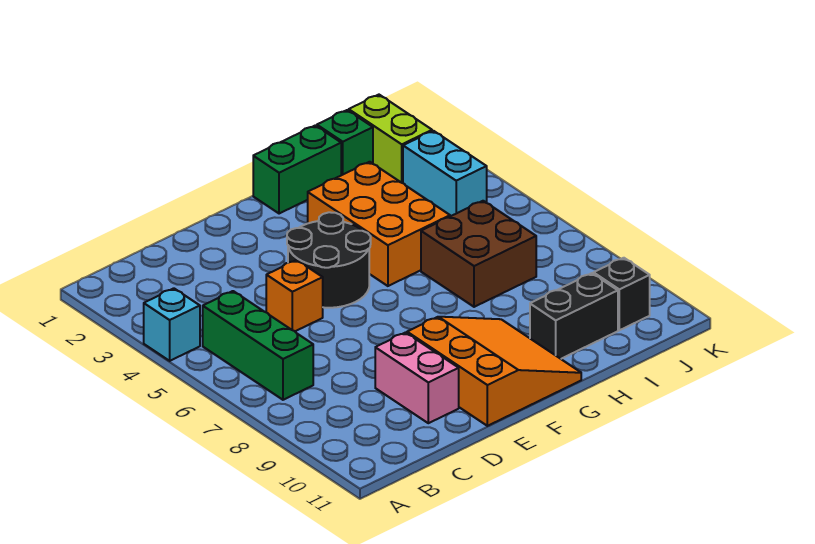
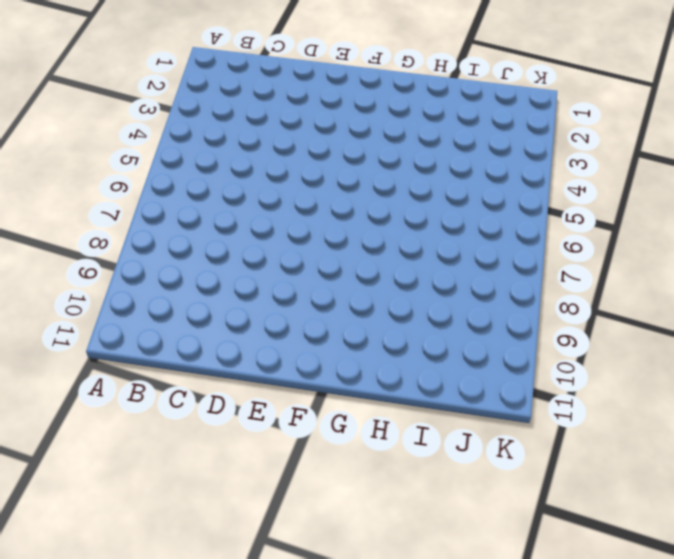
none -> cyan brick A4 level 1
none -> green brick B5:B7 level 1
none -> orange brick D5 level 1

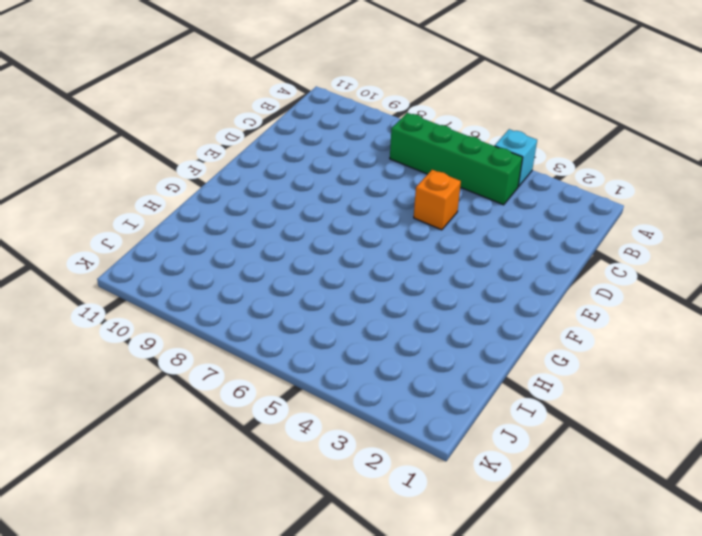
green brick B4:B7 level 1 -> green brick B5:B7 level 1
none -> pink brick D9:D10 level 1
none -> black round brick E4:F5 level 1
none -> orange slope E9:G11 level 1 top E

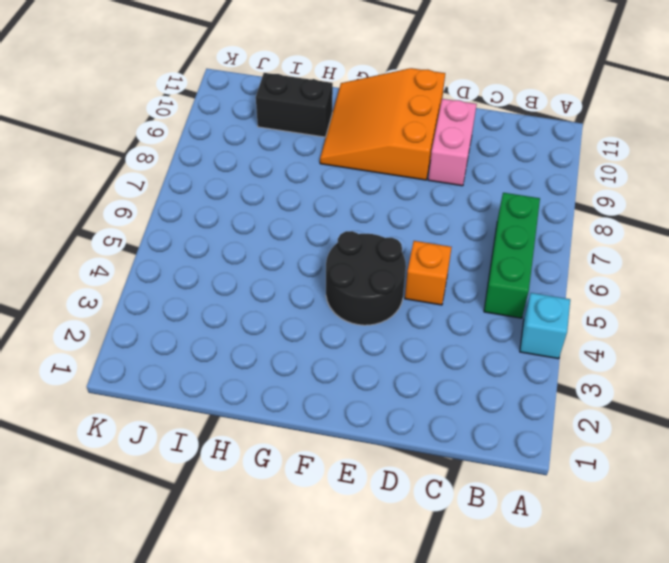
none -> green brick G1:H1 level 1
none -> orange brick G3:H5 level 1
none -> brown brick H6:I7 level 1

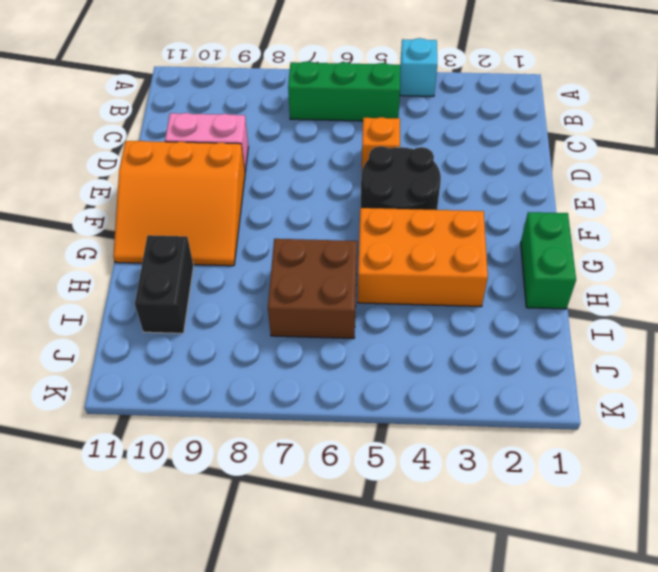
none -> green brick I1 level 1
none -> lime brick J1:J2 level 1
none -> cyan brick J3:J4 level 1

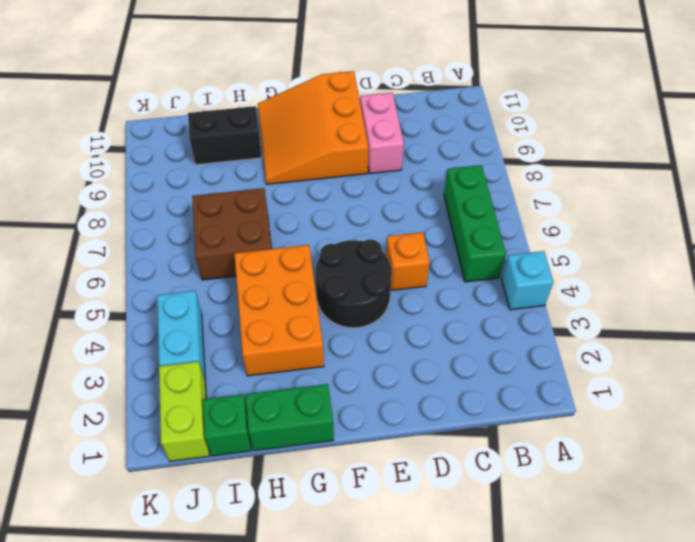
none -> black brick J10 level 1

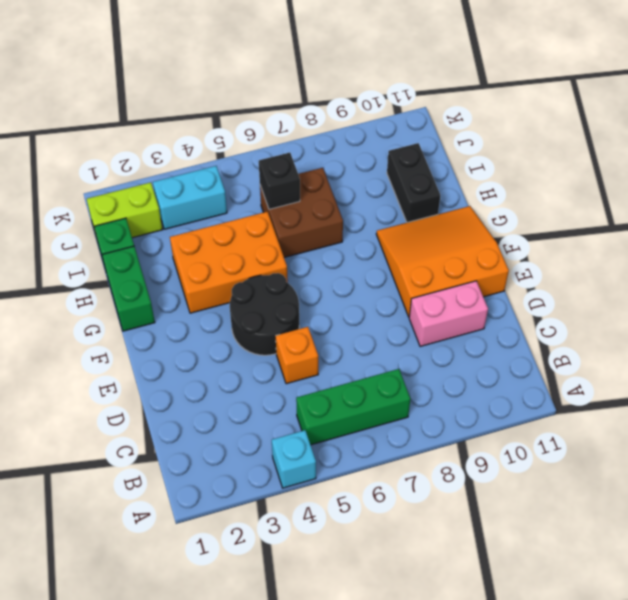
black brick I6 level 2 -> black brick J10 level 1

